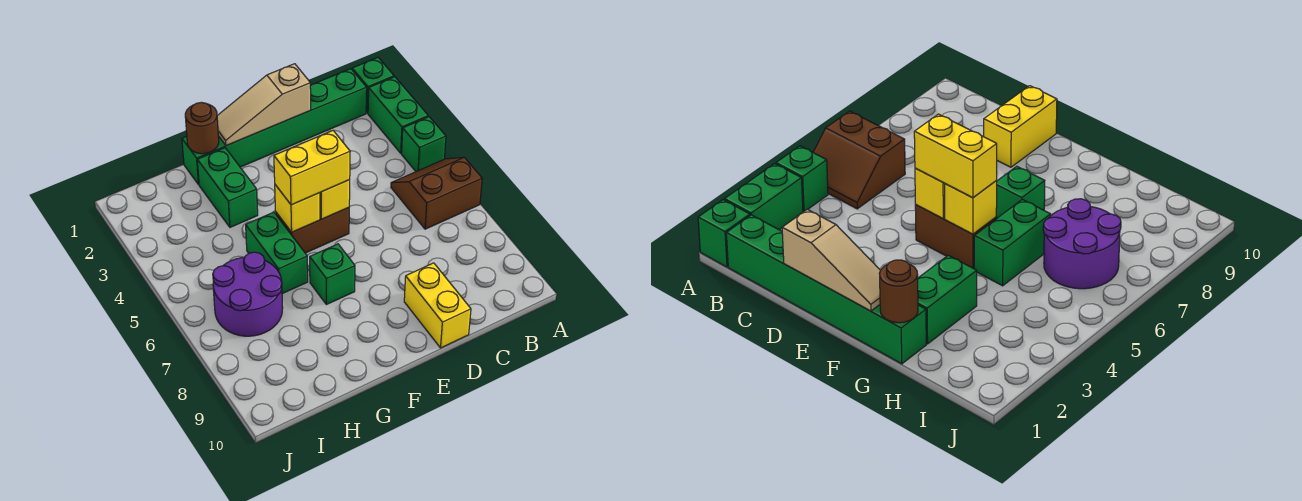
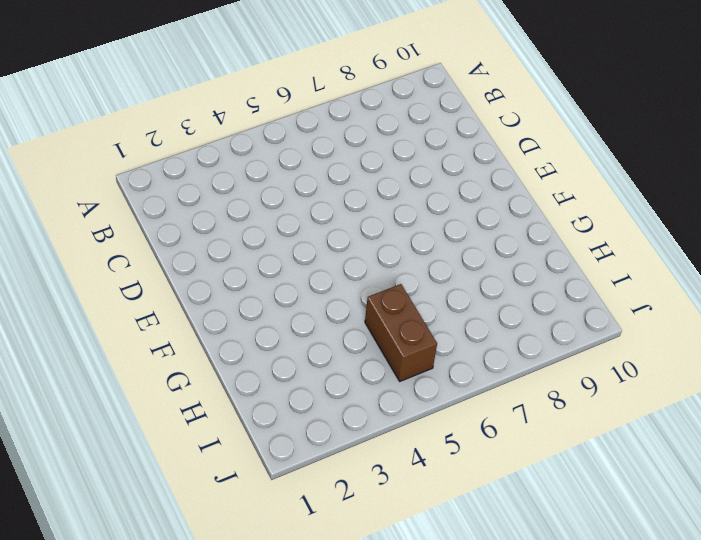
brown brick H5:I5 level 1 -> brown brick E5:F5 level 1
none -> green brick A1 level 1
none -> green brick A2:A3 level 1
none -> green brick A4 level 1

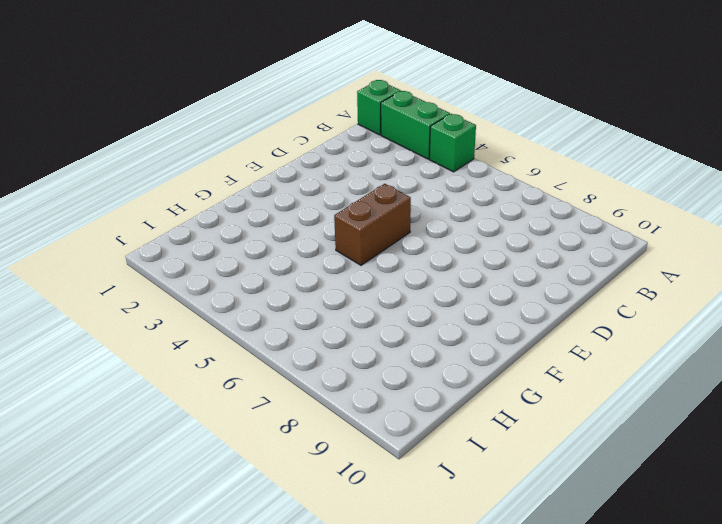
none -> brown slope A5:B6 level 1 top 6
none -> green brick B1:G1 level 1
none -> yellow brick D9:D10 level 1

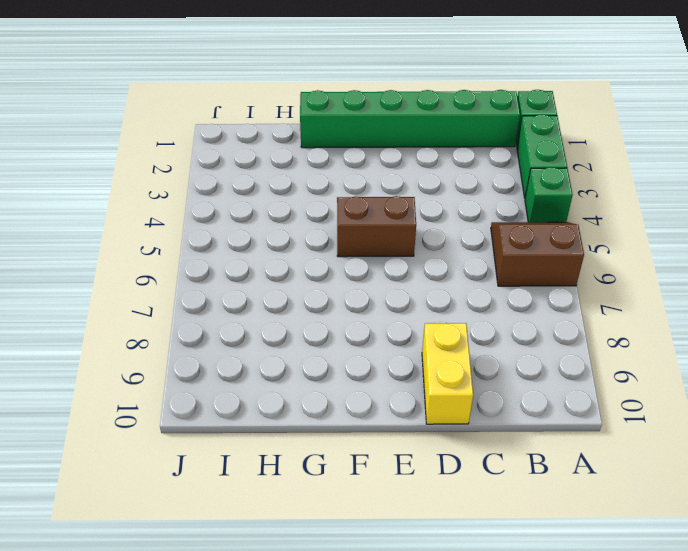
none -> green brick F7 level 1
none -> green brick G2:G3 level 1
none -> green brick G5:G6 level 1

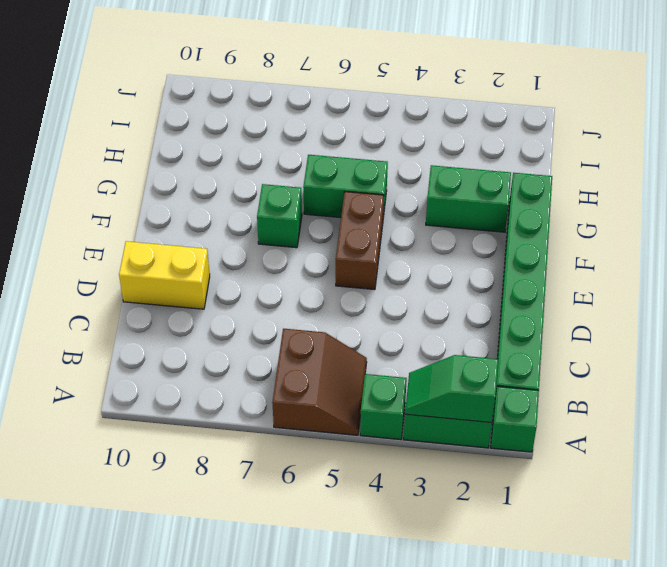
green slope A2:A3 level 2 top 2 -> none
none -> purple round brick H6:I7 level 1
none -> tan slope D1:F1 level 2 top D
none -> yellow brick E5 level 2

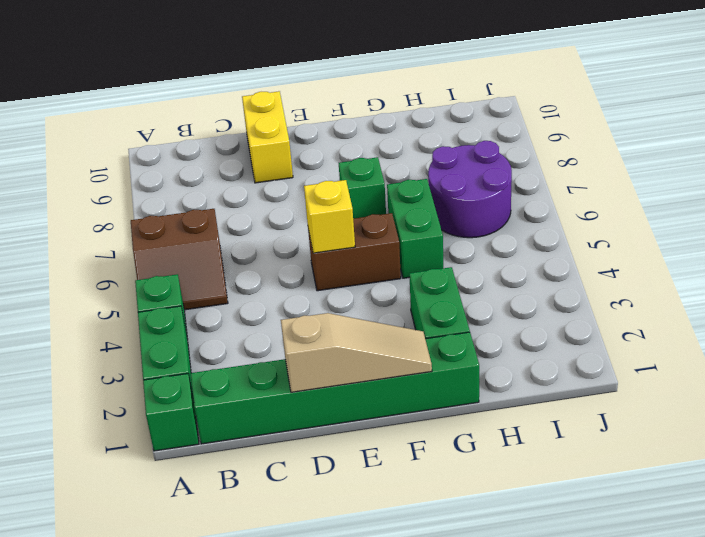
none -> yellow brick F5 level 2
none -> brown round brick G1 level 2
none -> yellow brick E5:F5 level 3

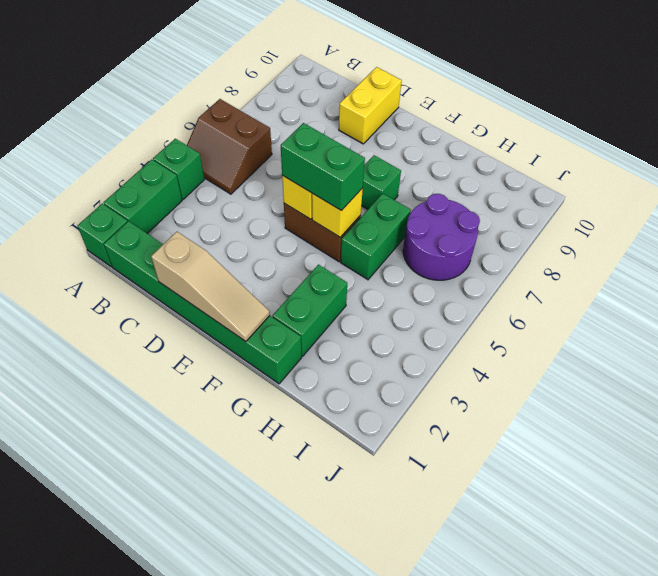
green brick E5:F5 level 3 -> yellow brick E5:F5 level 3
none -> brown round brick G1 level 2

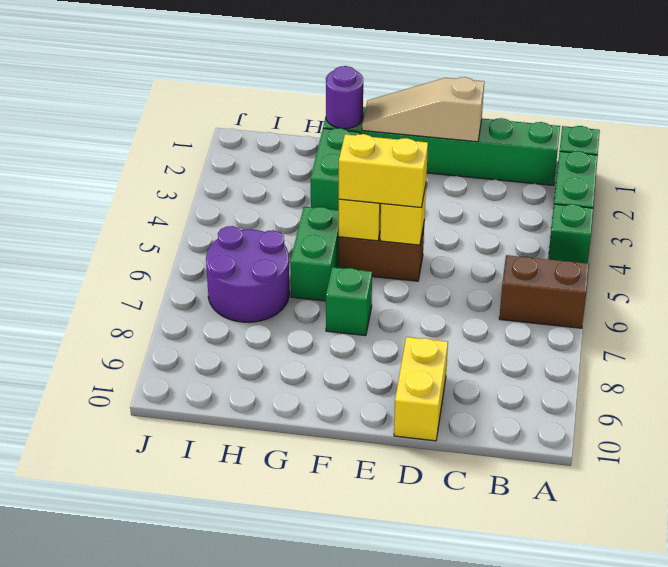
purple round brick G1 level 2 -> brown round brick G1 level 2

